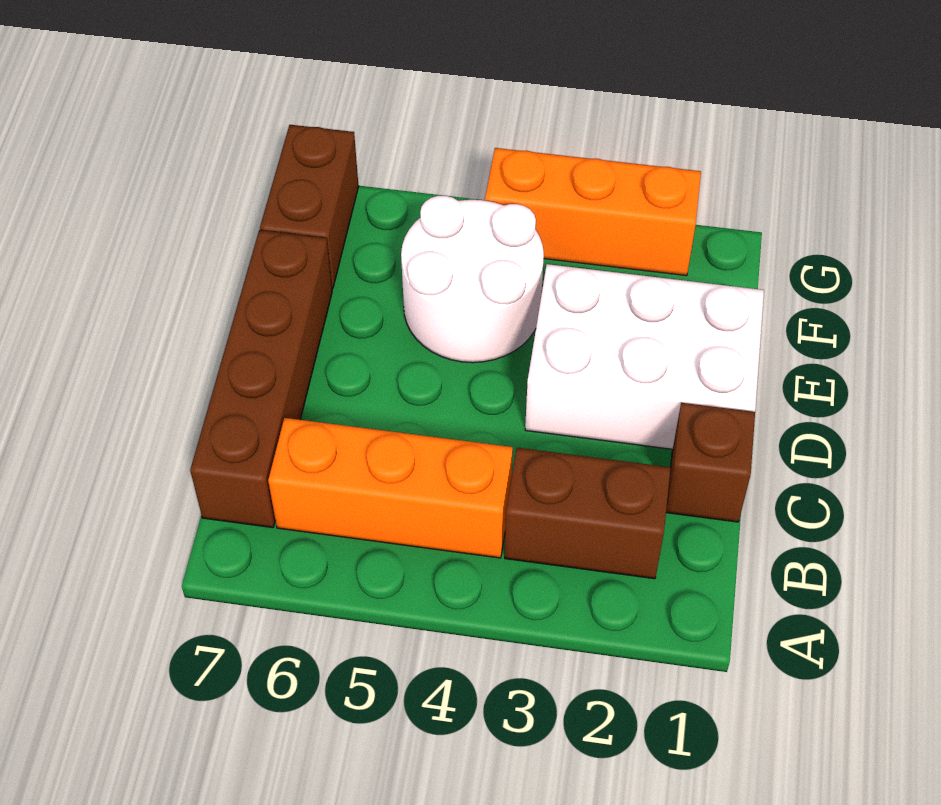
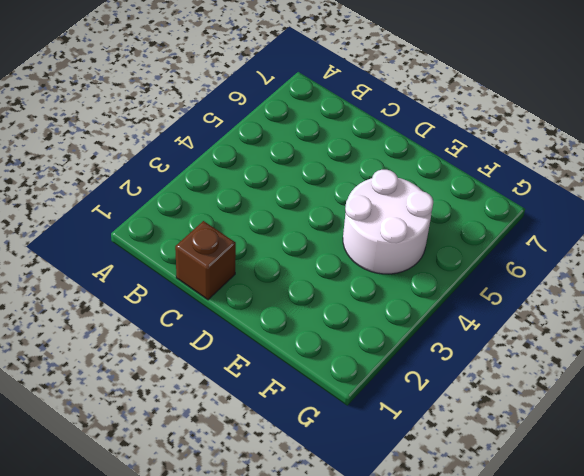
none -> brown brick B2:B3 level 1
none -> orange brick B4:B6 level 1

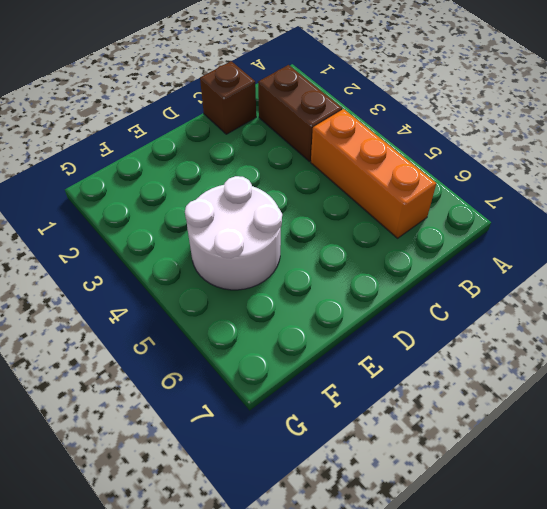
none -> brown brick B7:E7 level 1
none -> white brick D1:E3 level 1

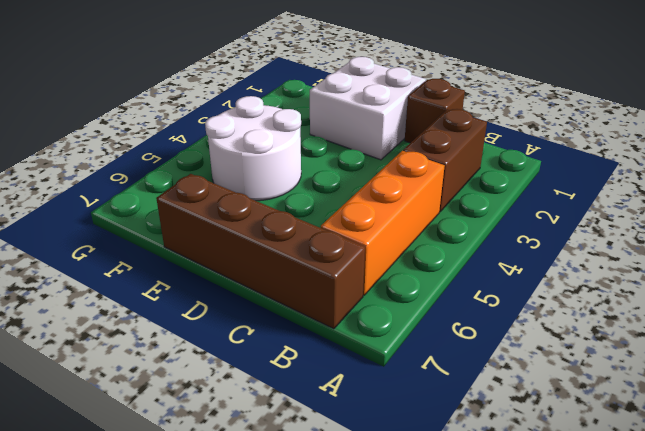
white brick D1:E2 level 1 -> white brick D1:E3 level 1
none -> brown brick F7:G7 level 1
none -> orange brick G2:G4 level 1

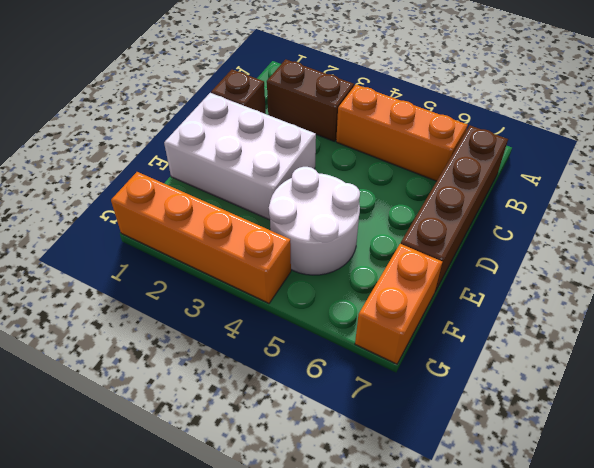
orange brick F7:G7 level 1 -> brown brick F7:G7 level 1
orange brick G1:G4 level 1 -> orange brick G2:G4 level 1

